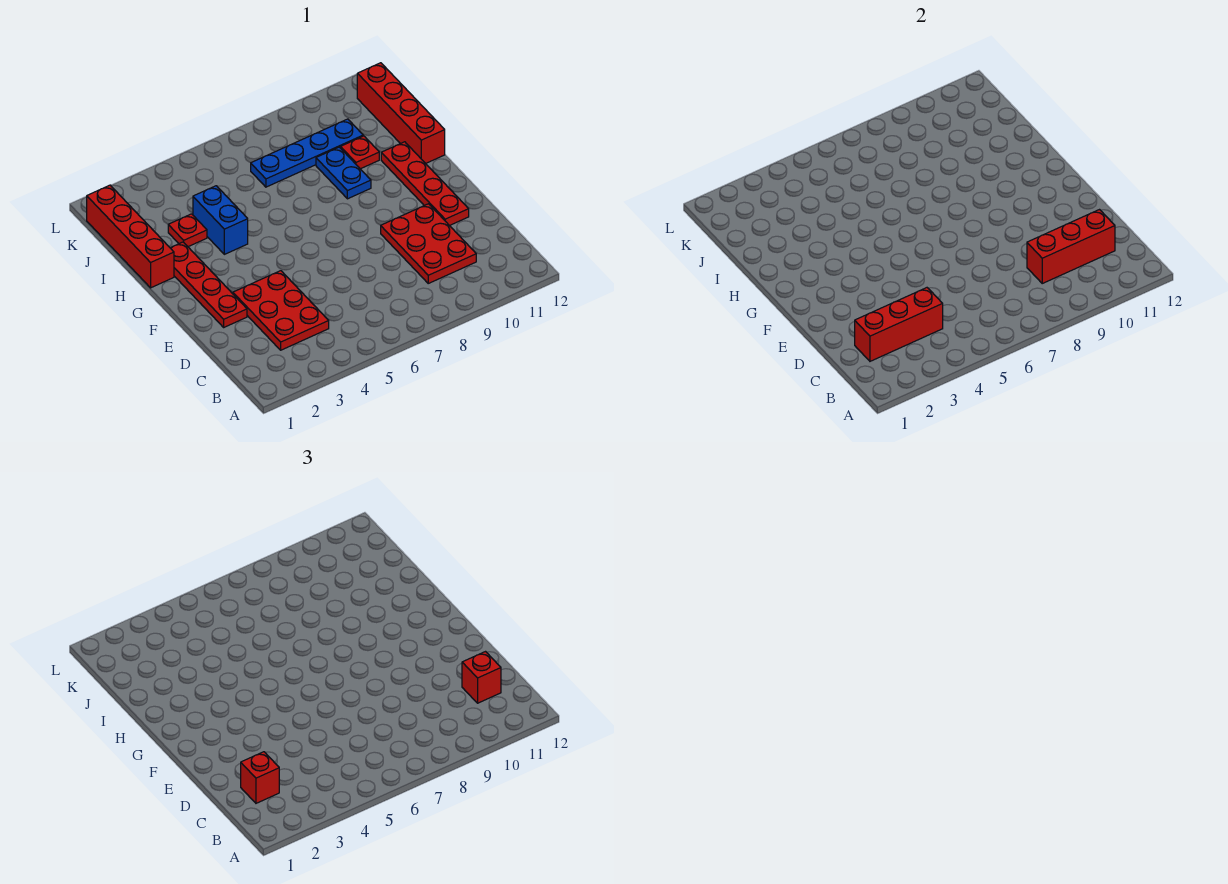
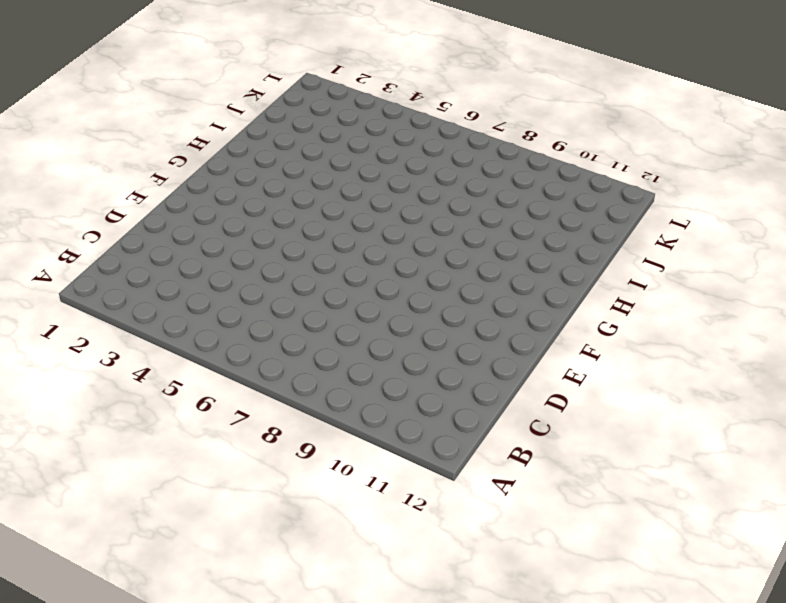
none -> red plate C3:E4 level 1
none -> red plate C9:E10 level 1
none -> red plate E2:H2 level 1

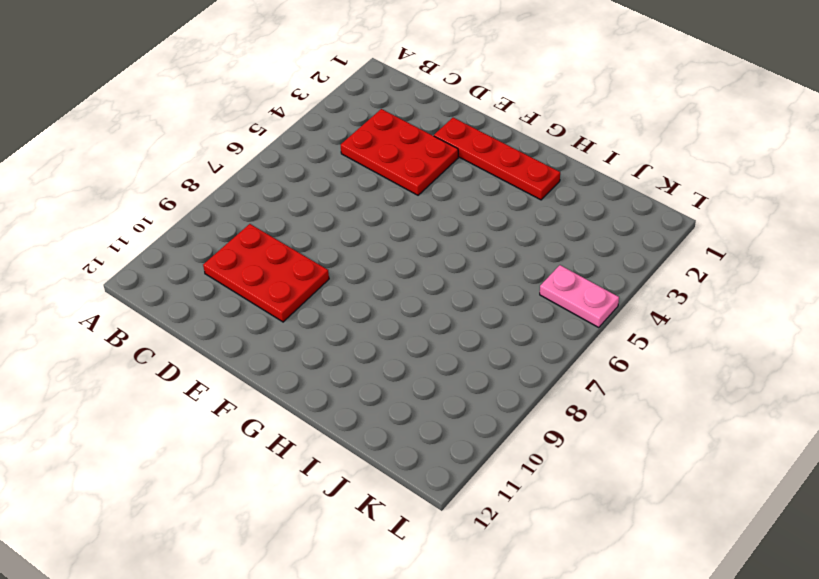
pink plate K5:L5 level 1 -> none
none -> red plate E11:H11 level 1
none -> red brick H1:K1 level 1
none -> blue brick H4:I4 level 1

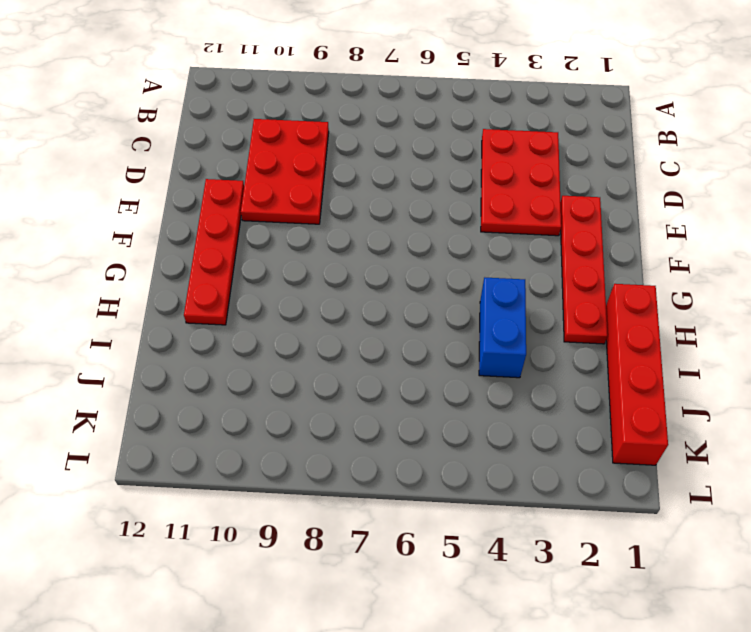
none -> blue plate H9:I9 level 1
none -> red brick H12:K12 level 1
none -> red plate I3 level 1

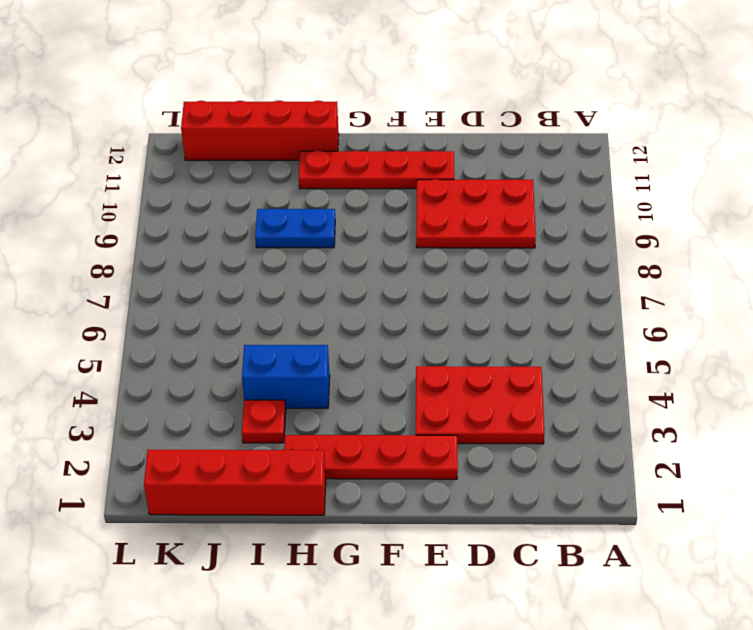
none -> red plate I10 level 1
none -> blue plate J7:J10 level 1
none -> red brick C2:C4 level 2

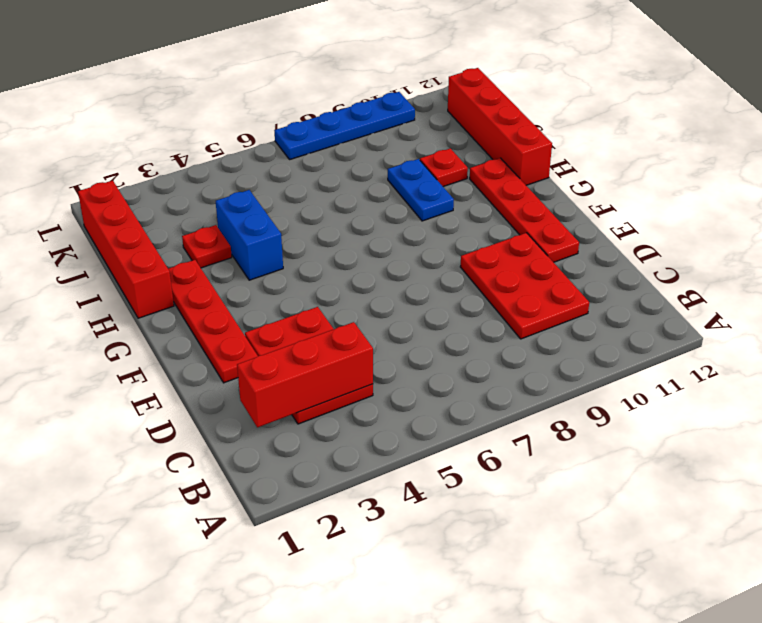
blue plate L7:L10 level 1 -> blue plate J7:J10 level 1
none -> red brick C9:C11 level 2
none -> red brick C2 level 3
none -> red brick C11 level 3

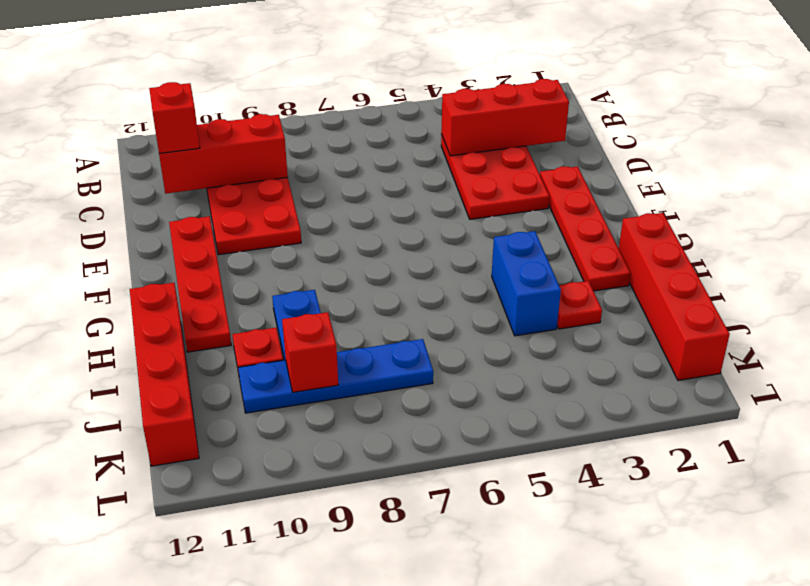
red brick J9 level 2 -> red brick C2 level 3

